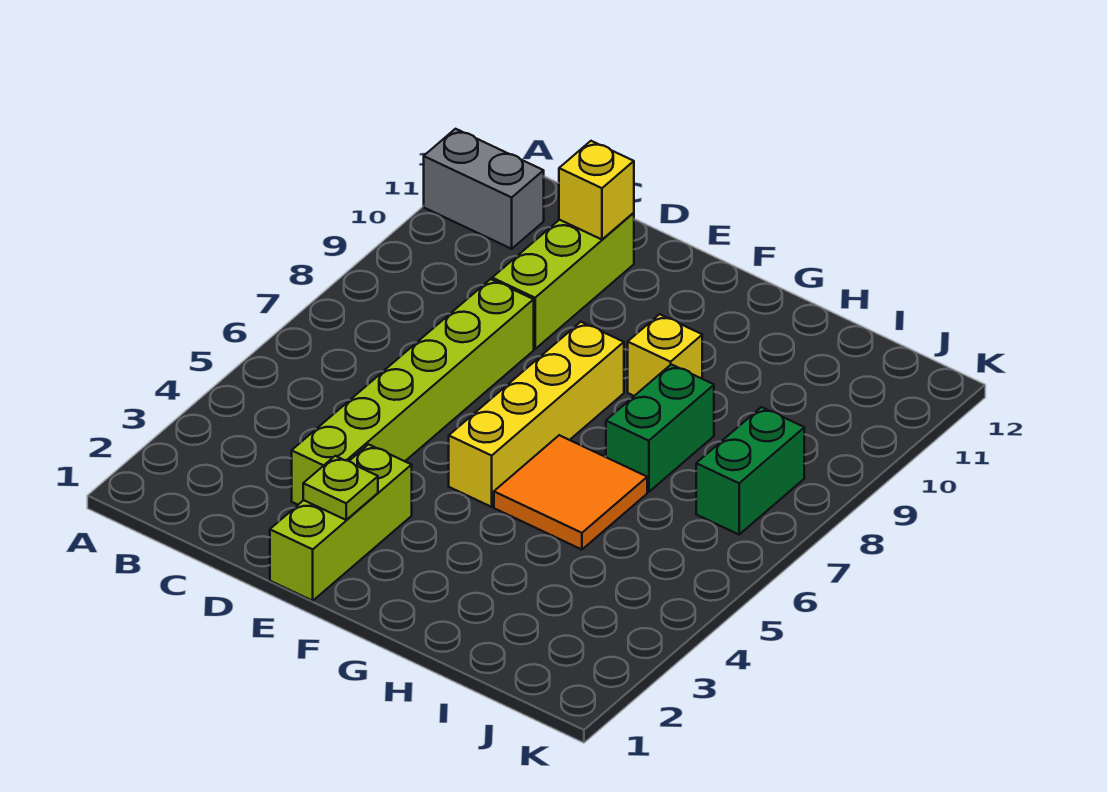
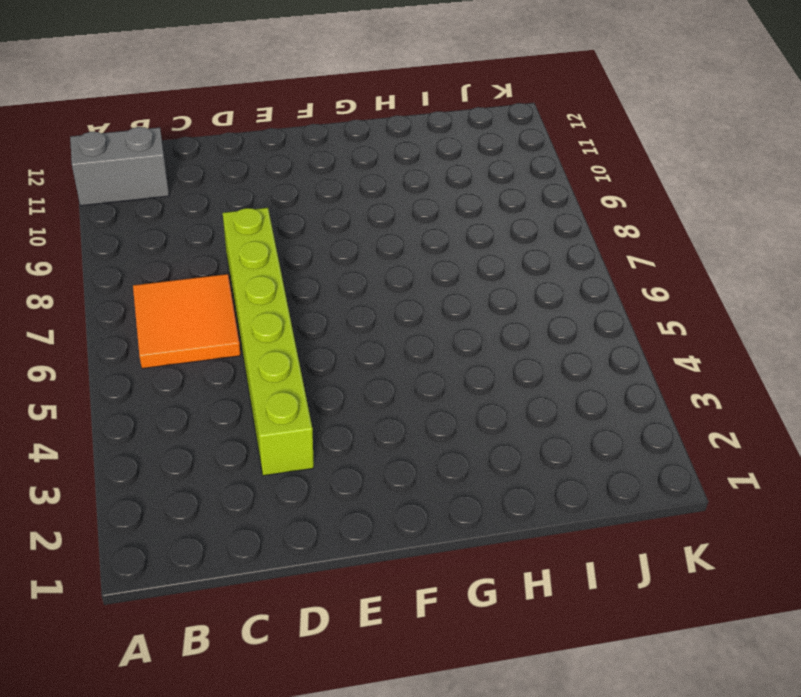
orange tile B6:C7 level 1 -> orange tile G5:H6 level 1
none -> lime brick D9:D11 level 1
none -> lime brick E1:E3 level 1

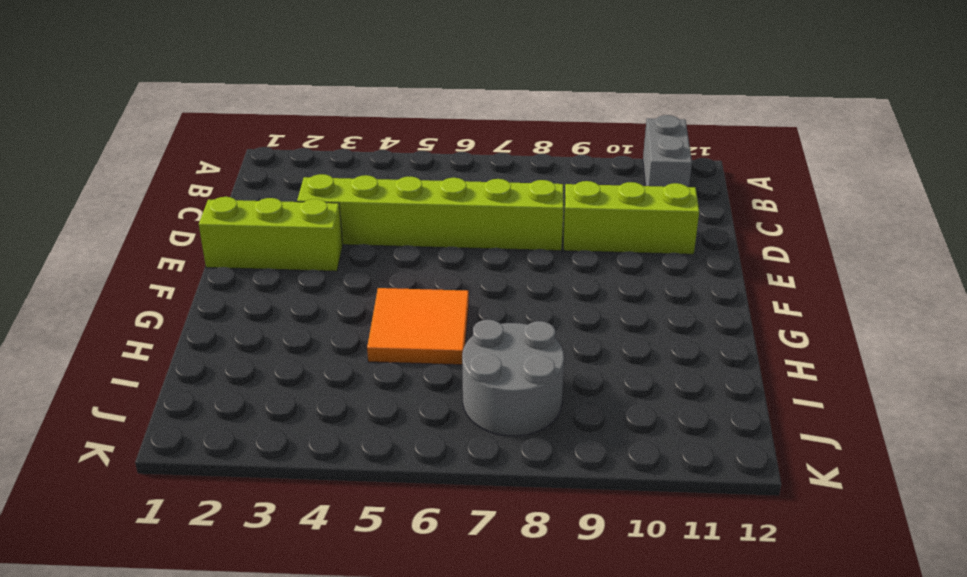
grey round brick I7:J8 level 1 -> green brick J7:J8 level 1
none -> yellow brick F5:F8 level 1
none -> yellow brick G9 level 1

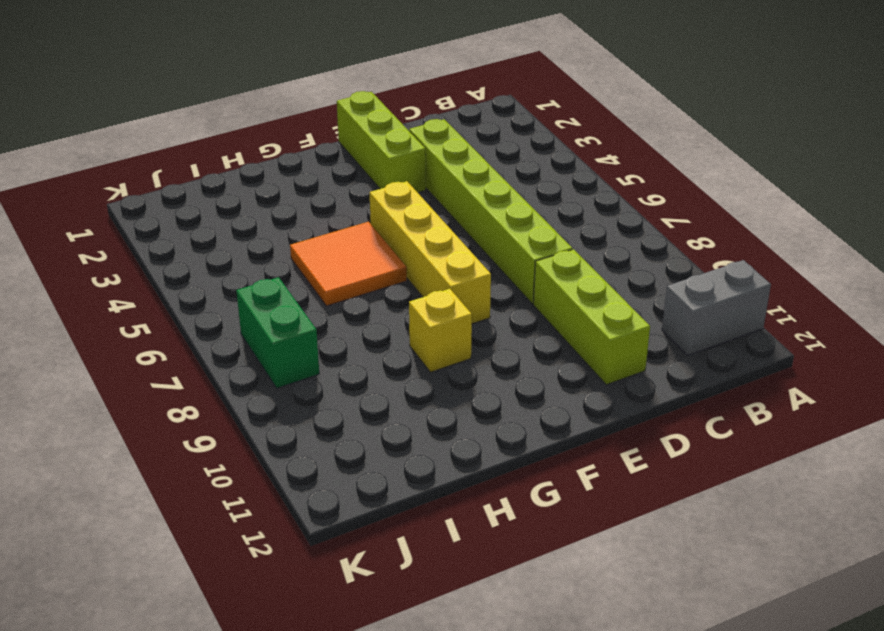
none -> green brick H7:H8 level 1
none -> yellow brick D11 level 2

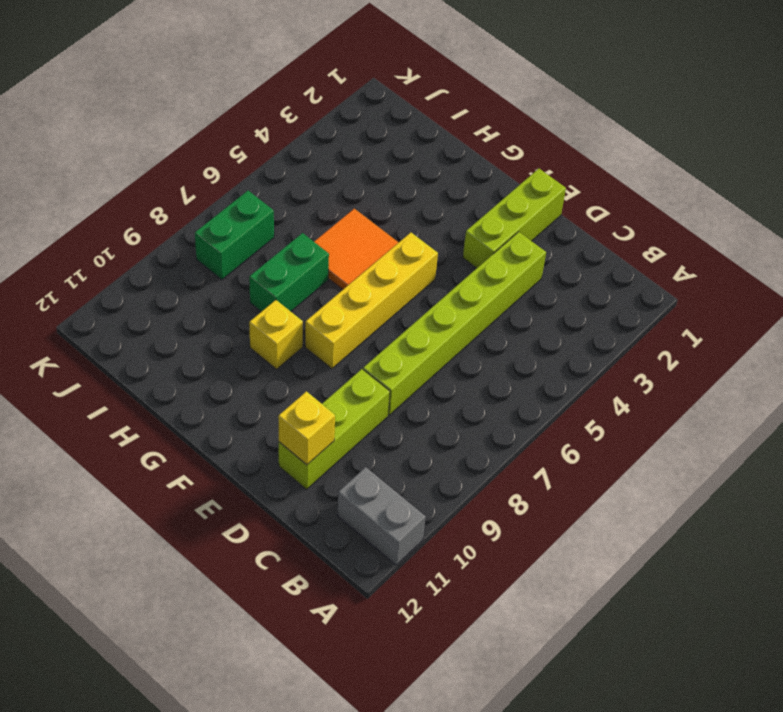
none -> lime plate E2 level 2

